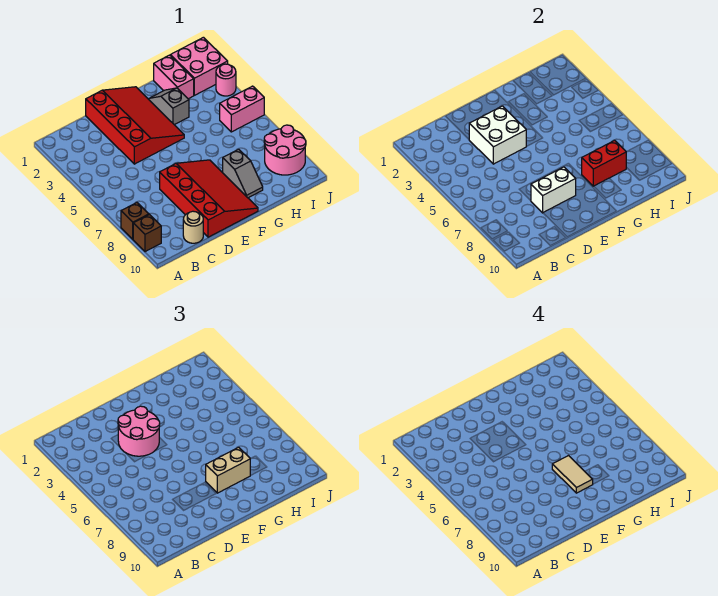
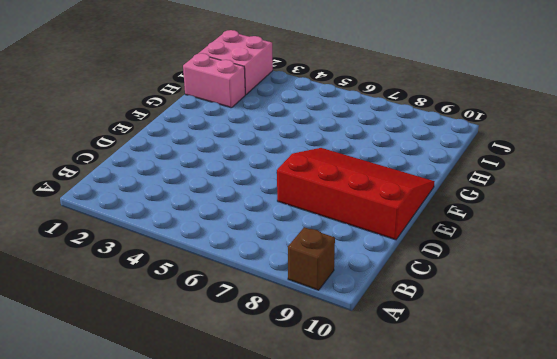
none -> brown brick A8 level 1
none -> tan round brick C10 level 1
none -> red slope D1:F4 level 1 top D

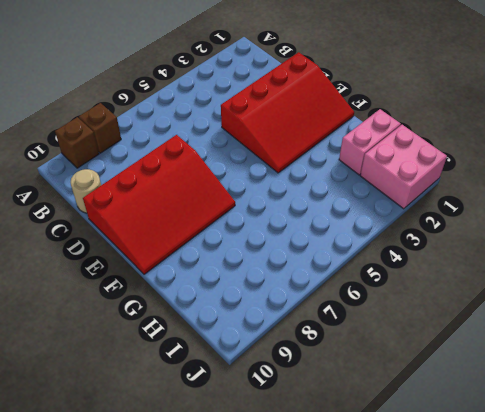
none -> grey slope G2:G3 level 1 top 3
none -> grey slope G8:G9 level 1 top 8
none -> pink brick I5:J5 level 1

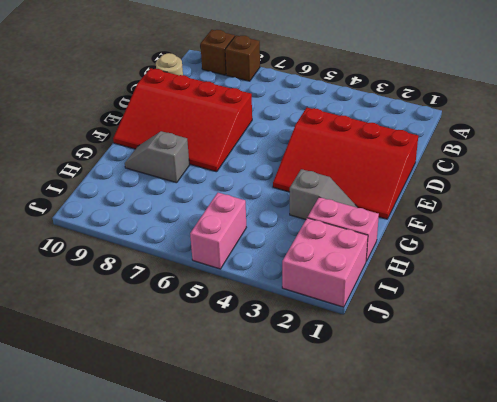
none -> pink round brick I8:J9 level 1
none -> pink round brick J3 level 1
none -> white brick D3:E4 level 2

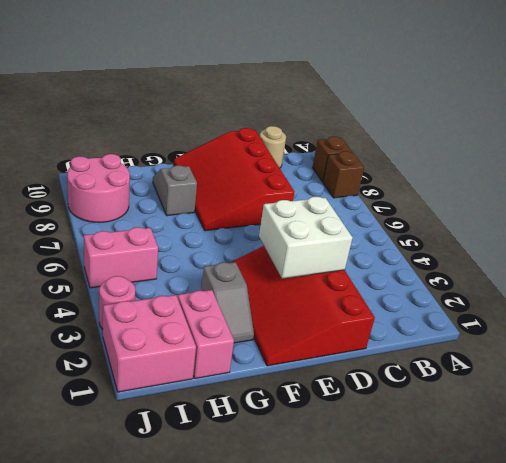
none -> white brick D8:E8 level 2
none -> red brick G8:H8 level 2
none -> pink round brick D3:E4 level 3

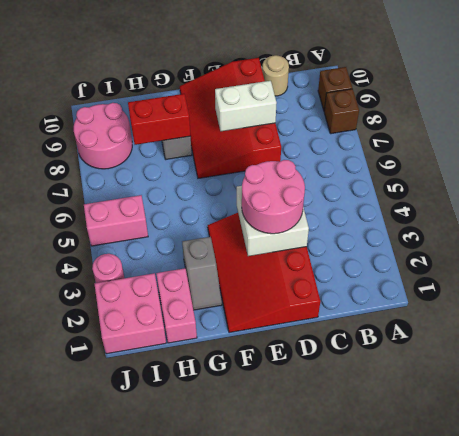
none -> tan brick F8:G8 level 3
none -> tan tile F7:F8 level 4

